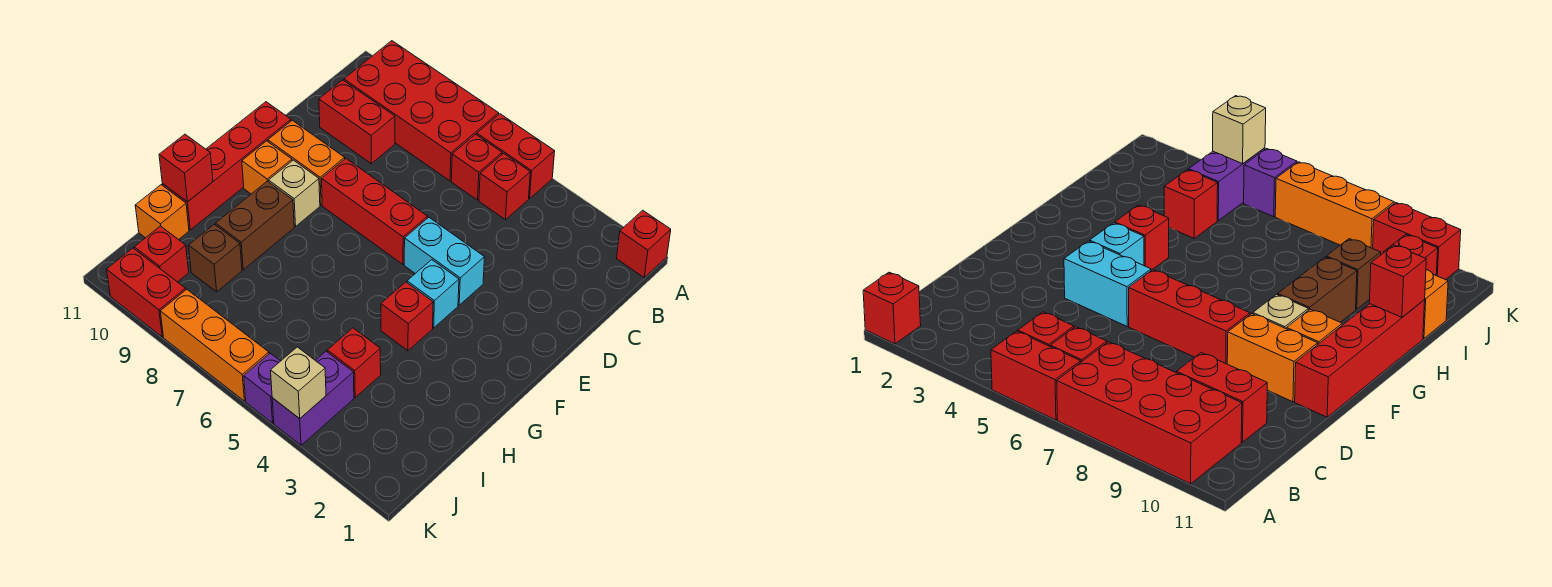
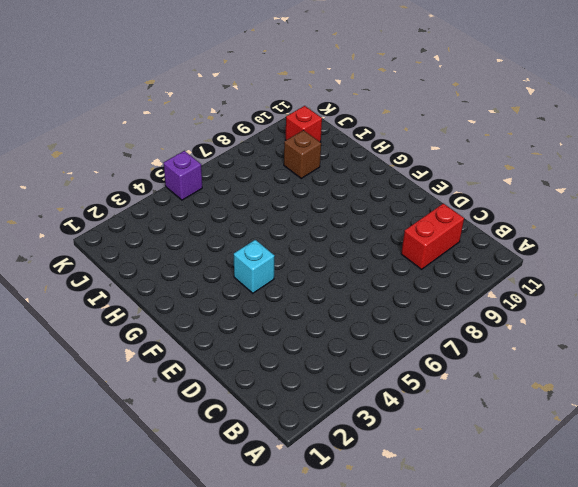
none -> red brick A1 level 1
none -> red brick A5:A6 level 1
none -> red brick A7:B10 level 1

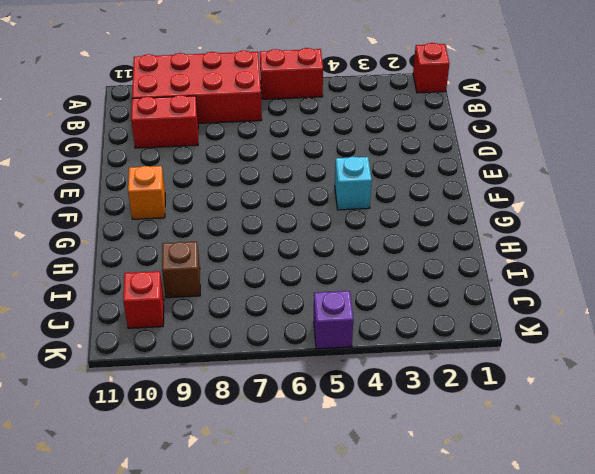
none -> red brick B5 level 1
none -> red brick B6 level 1
none -> cyan brick E4:E5 level 1

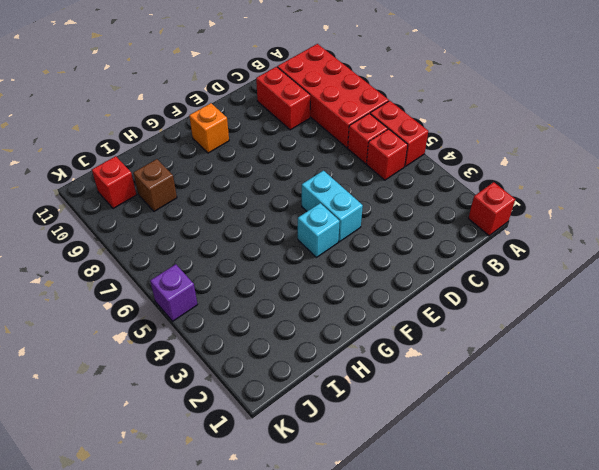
none -> red brick E6:E8 level 1
none -> orange brick E9:E10 level 1
none -> red brick E11:H11 level 1

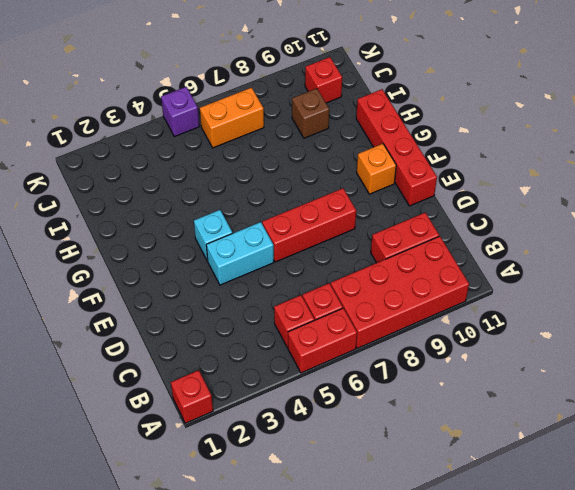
orange brick J6:J7 level 1 -> orange brick E9:E10 level 1
none -> tan brick F9 level 1
none -> red brick G4 level 1
none -> brown brick G9:H9 level 1

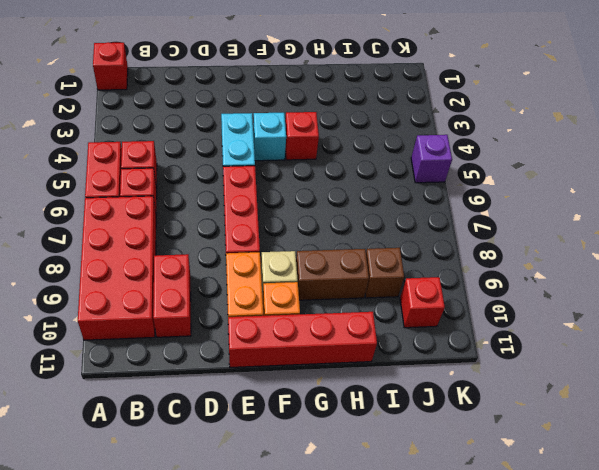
none -> red brick I4 level 1
none -> orange brick I11 level 1
none -> purple brick J4:K4 level 1

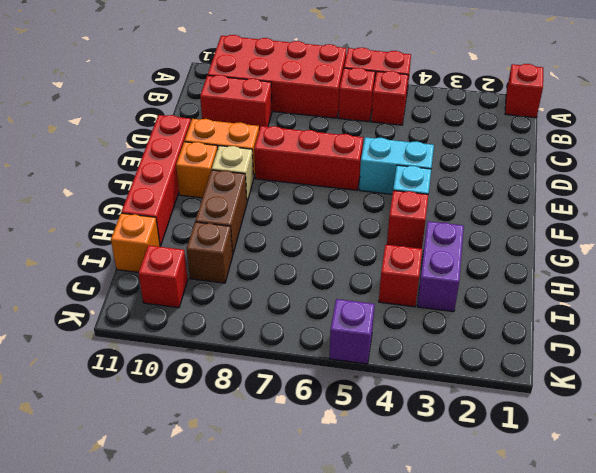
purple brick H3:I3 level 1 -> purple brick J4:K4 level 1
none -> orange brick K6:K8 level 1
none -> red brick K9:K10 level 1
none -> red brick H11 level 2

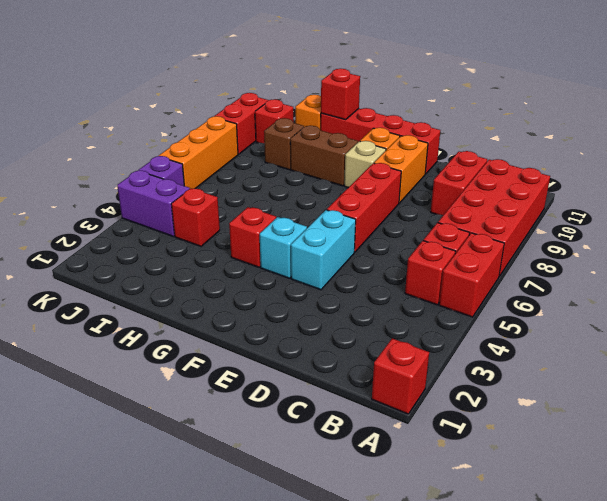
none -> tan brick K4 level 2

